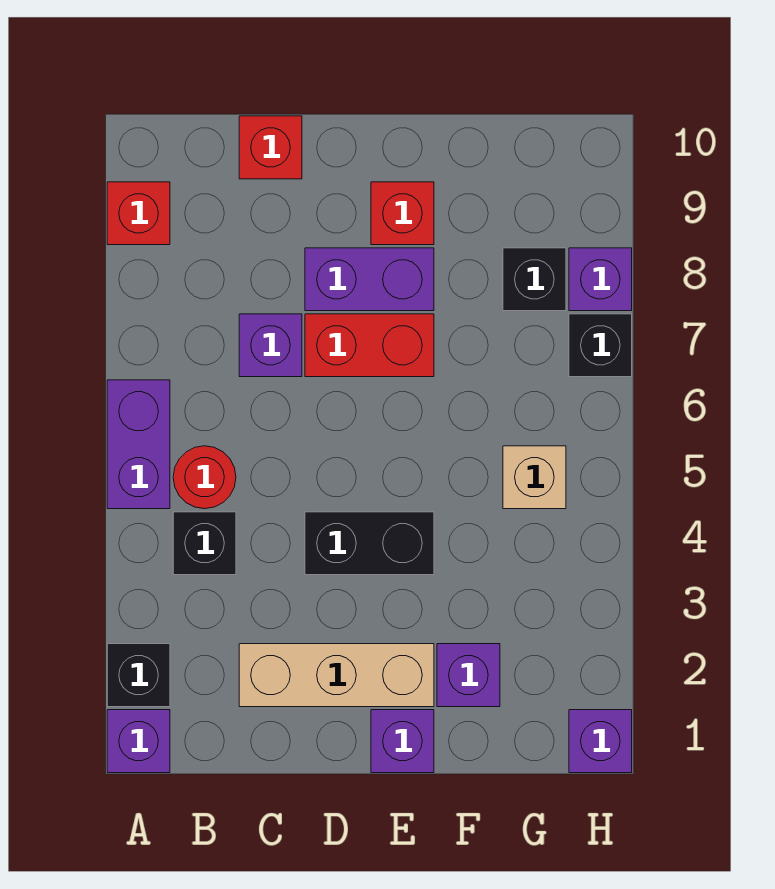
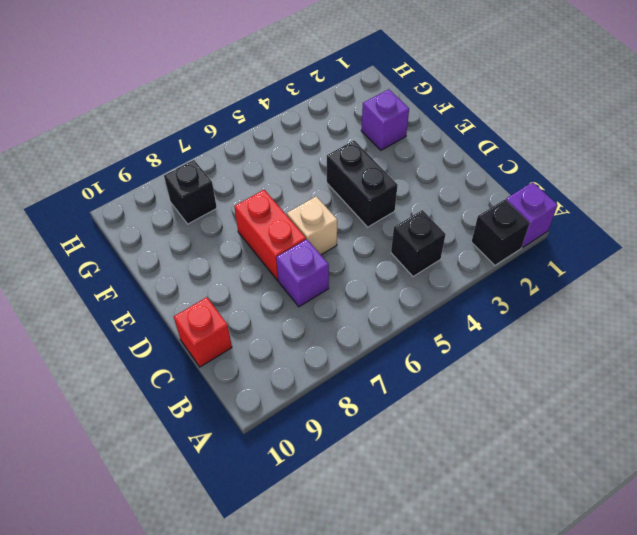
tan brick D6 level 1 -> tan brick G5 level 1
none -> purple brick A5:A6 level 1
none -> red brick A9 level 1
none -> red round brick B5 level 1

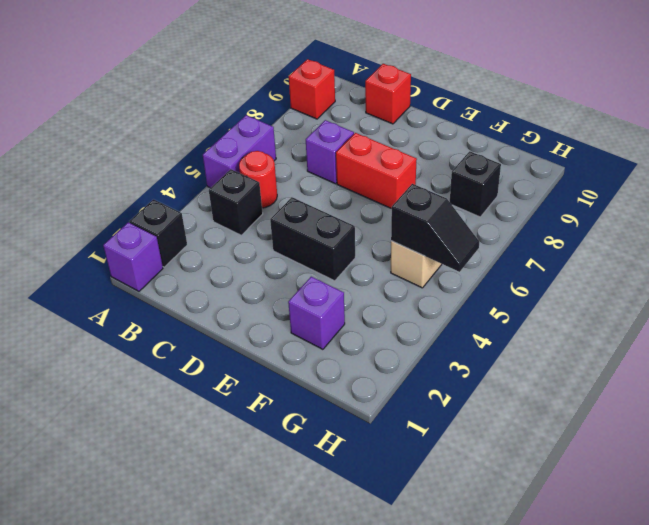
black slope G5:H5 level 2 top G -> none
none -> tan brick C2:E2 level 1
none -> purple brick D8:E8 level 1
none -> purple brick E1 level 1

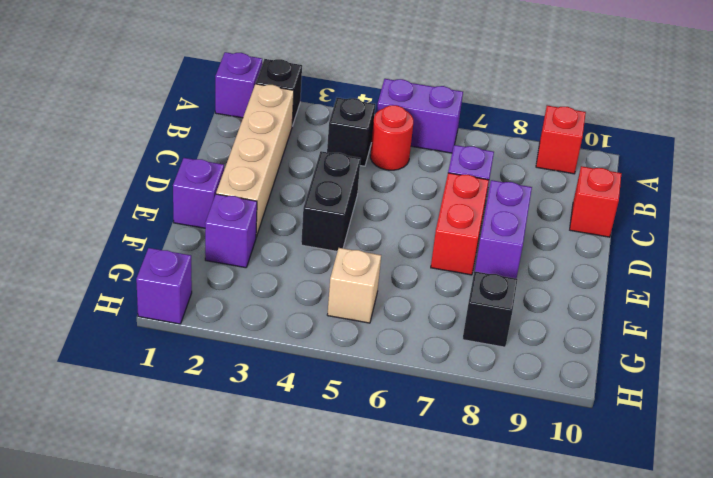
tan brick B2:E2 level 1 -> tan brick C2:E2 level 1
none -> red brick E9 level 1
none -> black brick H7 level 1
none -> purple brick H8 level 1

